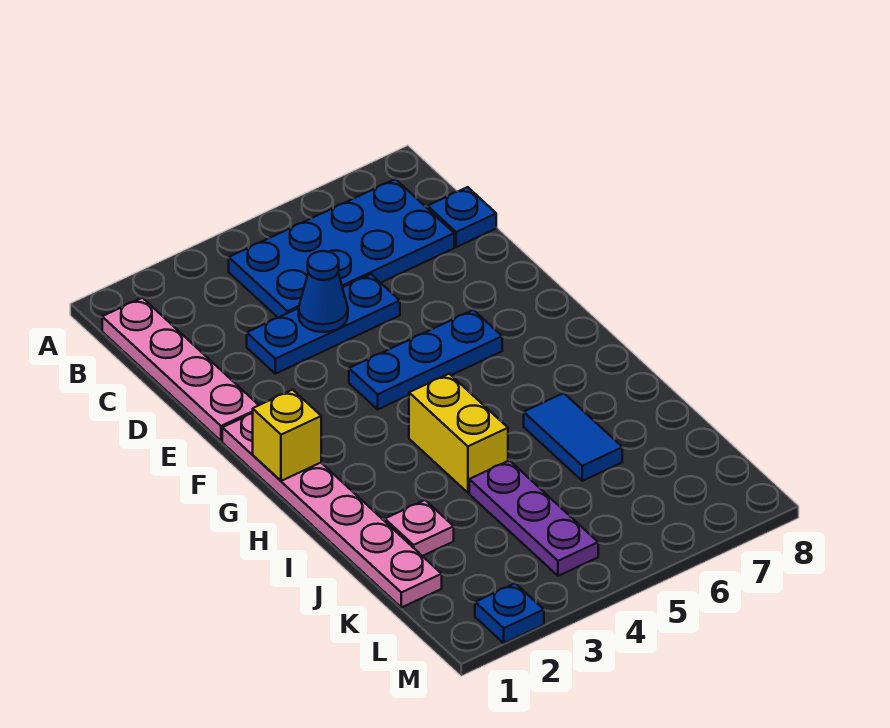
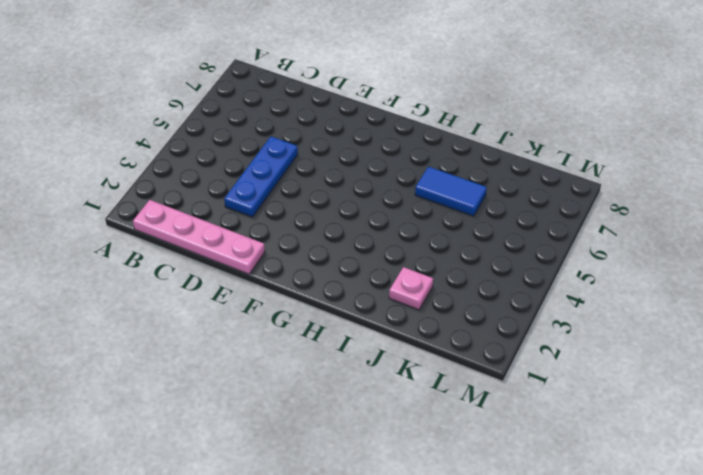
none -> blue plate B4:C7 level 1
none -> blue plate C8 level 1
none -> pink plate F1:K1 level 1

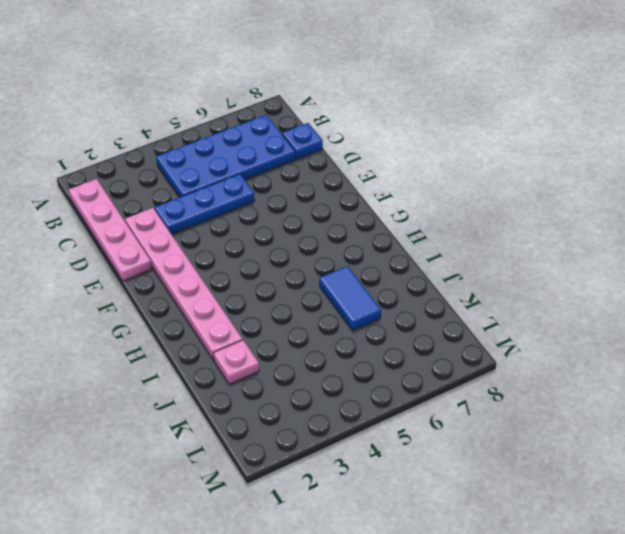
pink plate D2:I2 level 1 -> pink plate F1:K1 level 1
none -> blue plate F4:F6 level 1
none -> yellow brick H4:I4 level 1
none -> purple plate J4:L4 level 1

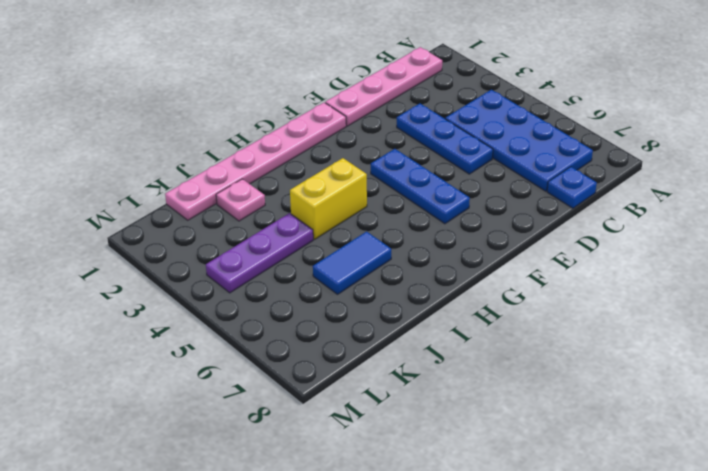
none -> blue plate M2 level 1
none -> blue cone D4 level 2
none -> yellow brick G1 level 2

